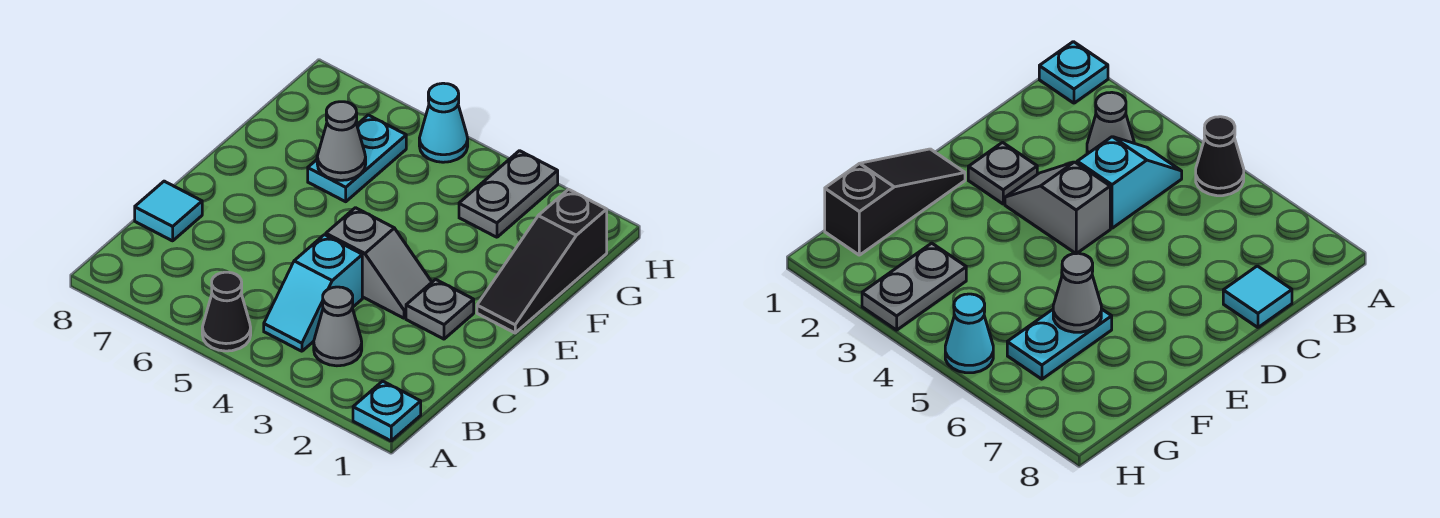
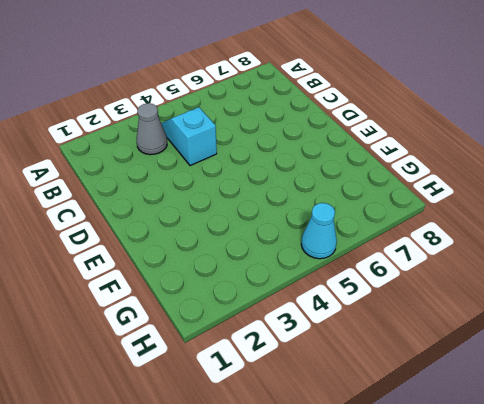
none -> cyan plate A1 level 1
none -> black cone A5 level 1
none -> cyan tile C8 level 1

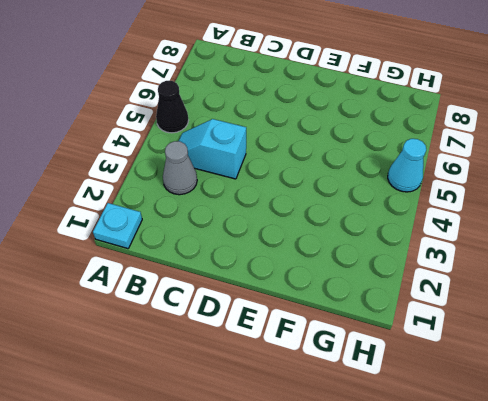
none -> cyan tile C8 level 1
none -> grey plate D2 level 1
none -> grey slope D3:D4 level 1 top 4

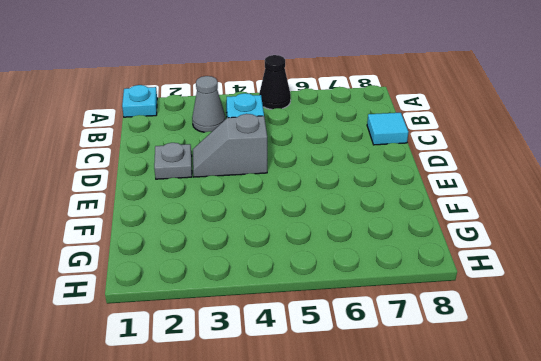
none -> black slope E1:G1 level 1 top G
none -> cyan plate F6:G6 level 1
none -> grey plate G3:H3 level 1

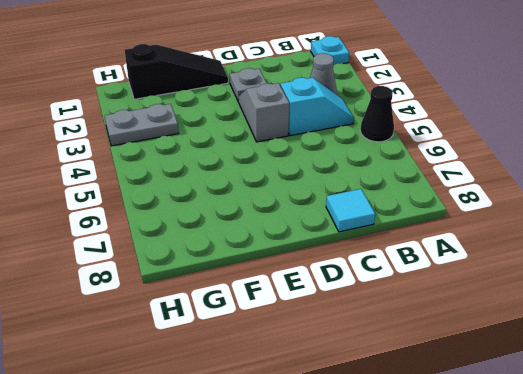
none -> cyan plate F6:G6 level 1
none -> cyan cone H5 level 1
none -> grey cone F6 level 2

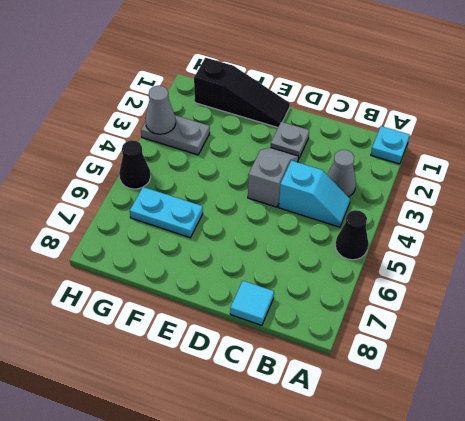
grey cone H3 level 2 -> grey cone F6 level 2
black cone H5 level 1 -> cyan cone H5 level 1

